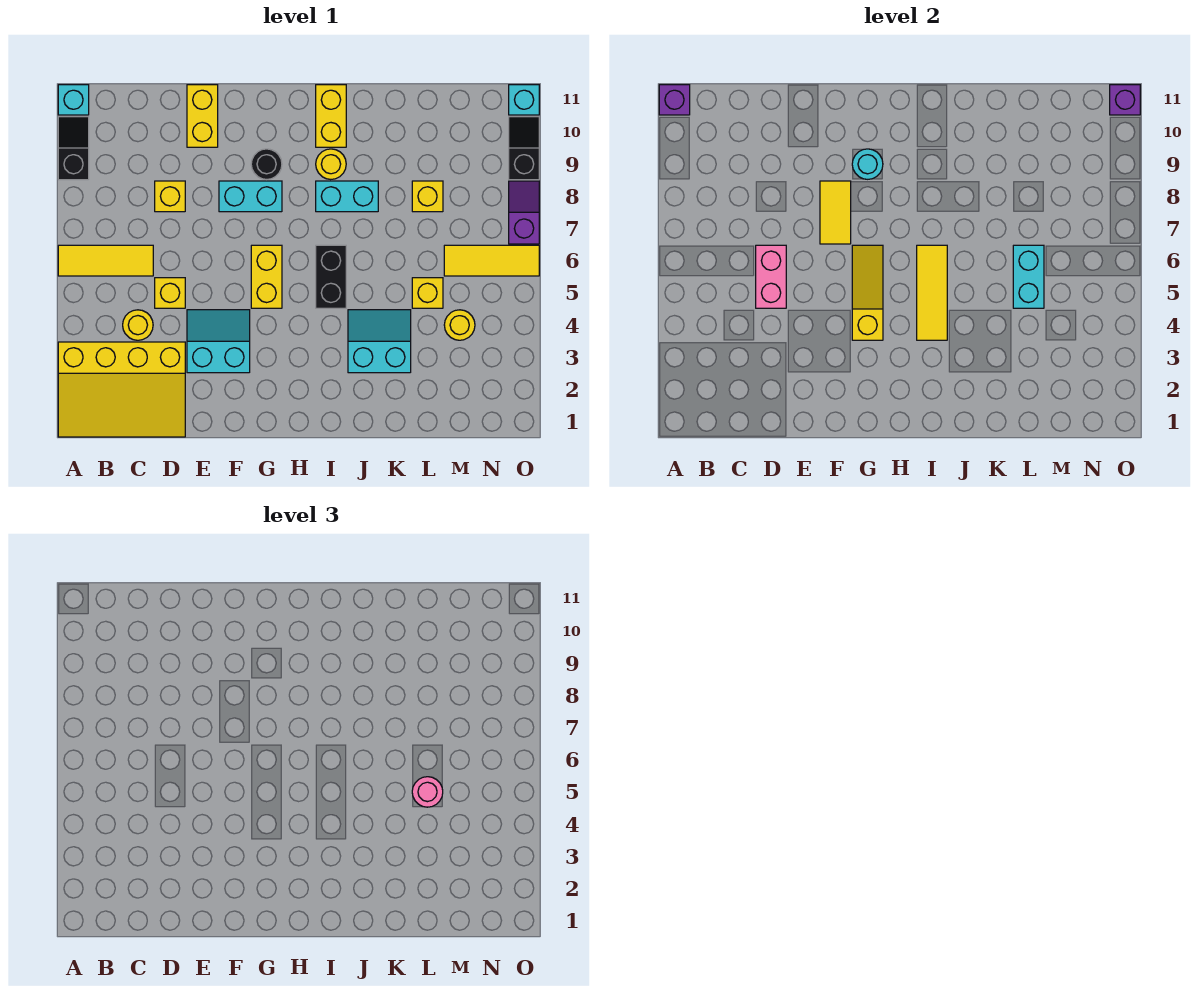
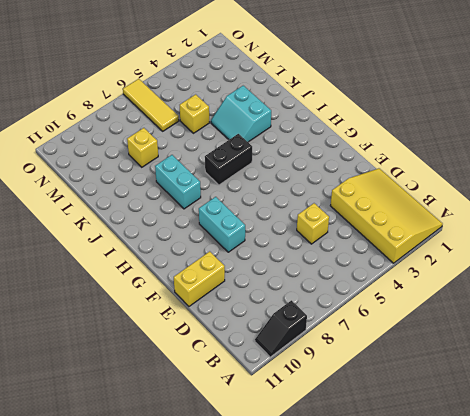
none -> yellow tile A6:C6 level 1
none -> cyan brick A11 level 1
none -> yellow round brick C4 level 1
none -> yellow brick D8 level 1

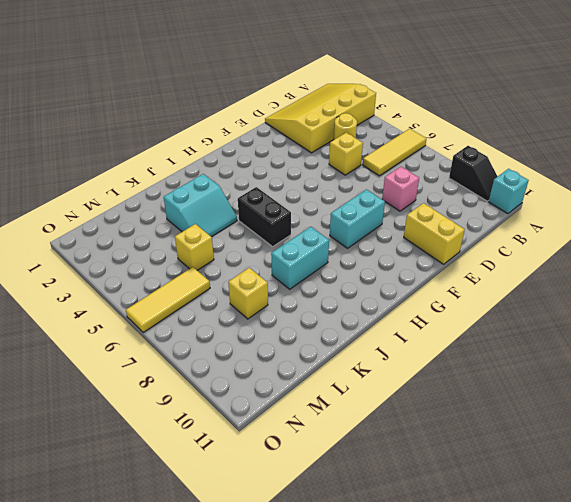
pink brick D8 level 1 -> yellow brick D8 level 1
none -> cyan slope E3:F4 level 1 top 3
none -> yellow brick G5:G6 level 1
none -> black round brick G9 level 1
none -> yellow round brick I9 level 1

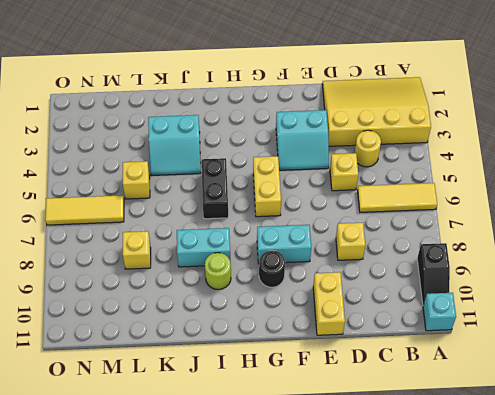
lime round brick I9 level 1 -> yellow round brick I9 level 1
none -> yellow brick I10:I11 level 1
none -> yellow round brick M4 level 1
none -> purple slope O7:O8 level 1 top 7
none -> black slope O9:O10 level 1 top 9

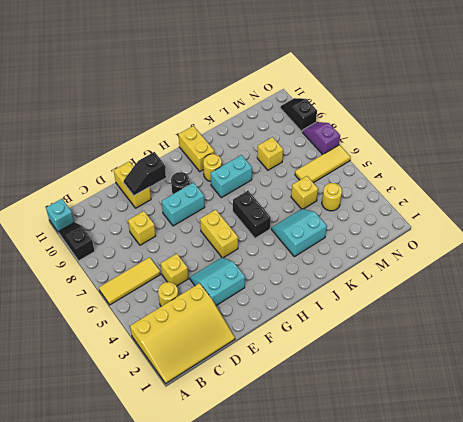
black slope E10:F10 level 2 top F -> none
none -> cyan brick O11 level 1
none -> purple brick A11 level 2
none -> pink brick D5:D6 level 2
none -> yellow tile F7:F8 level 2

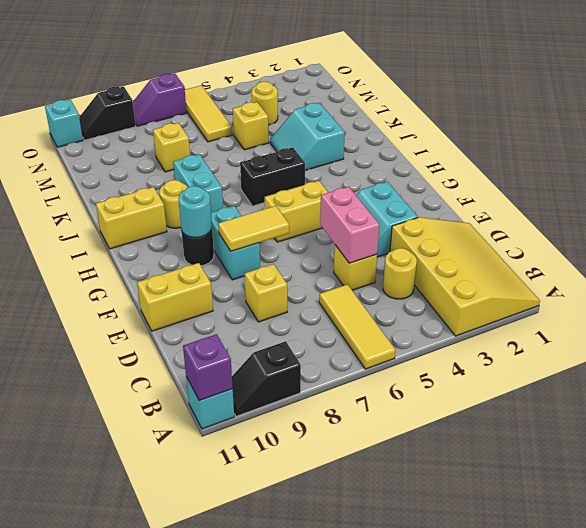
pink brick D5:E5 level 2 -> pink brick D5:D6 level 2
none -> yellow slope G4:G6 level 2 top 4
none -> yellow tile I4:I6 level 2
none -> cyan brick L5:L6 level 2
none -> purple brick O11 level 2

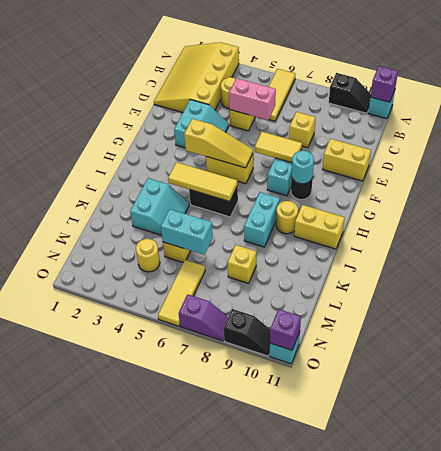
none -> pink round brick L5 level 3

